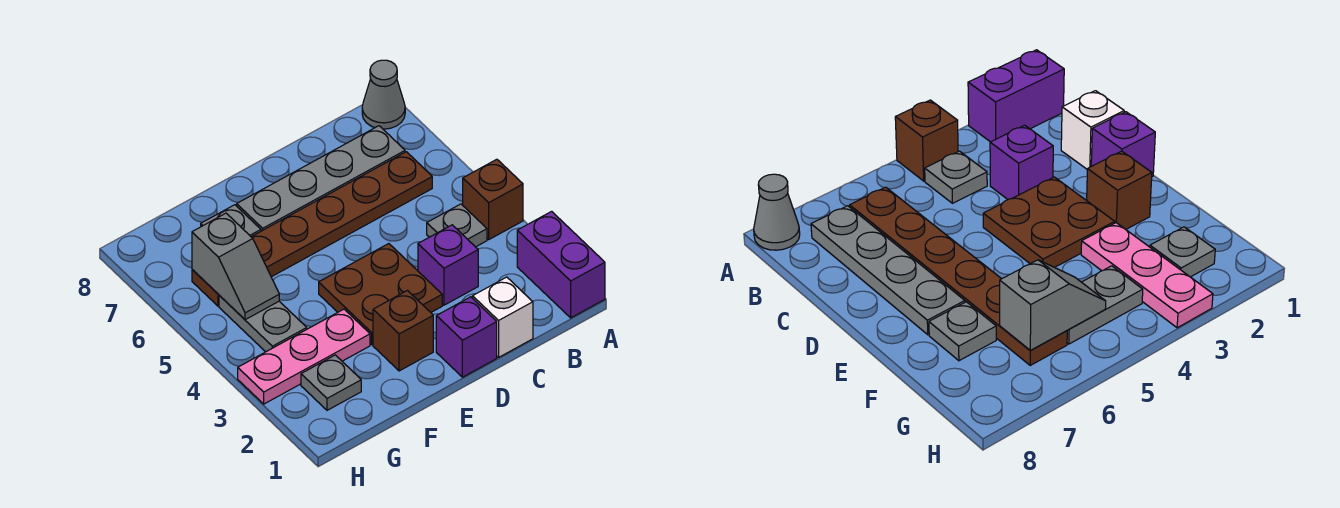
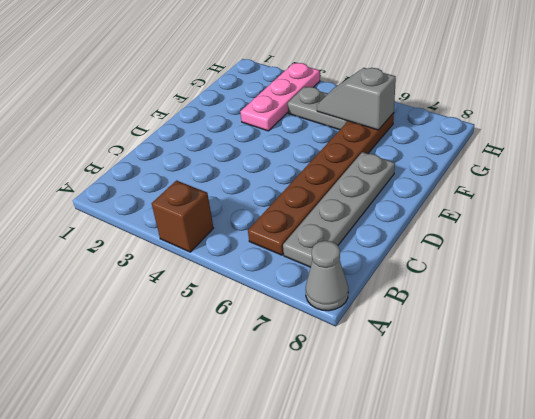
none -> purple brick A1:A2 level 1
none -> grey plate B4 level 1
none -> white brick C1 level 1

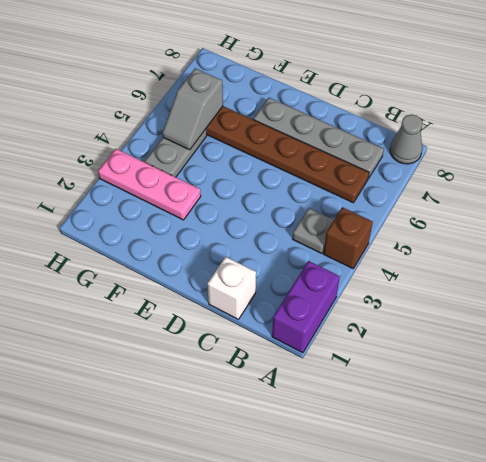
none -> purple brick C3 level 1
none -> purple brick D1 level 1
none -> brown plate D3:E4 level 1

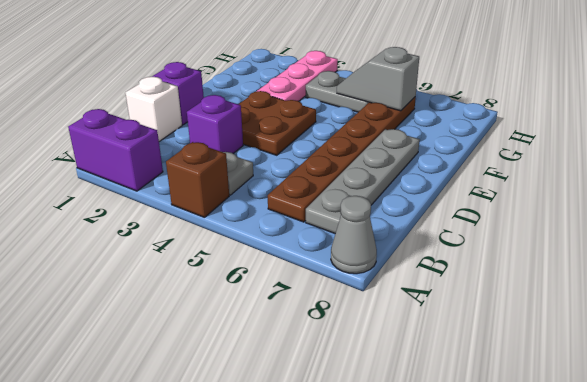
none -> brown brick E2 level 1
none -> grey plate F7 level 1
none -> grey plate G2 level 1

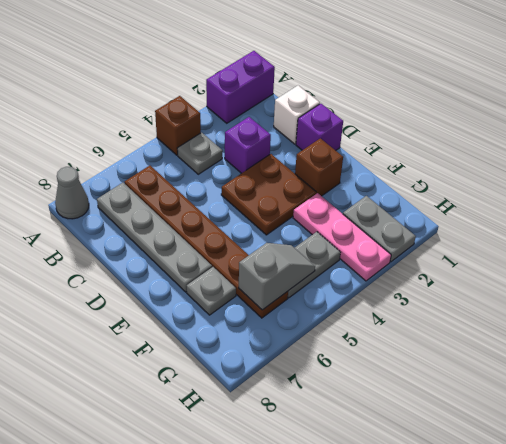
grey plate G2:H2 level 1 -> grey plate G2 level 1

